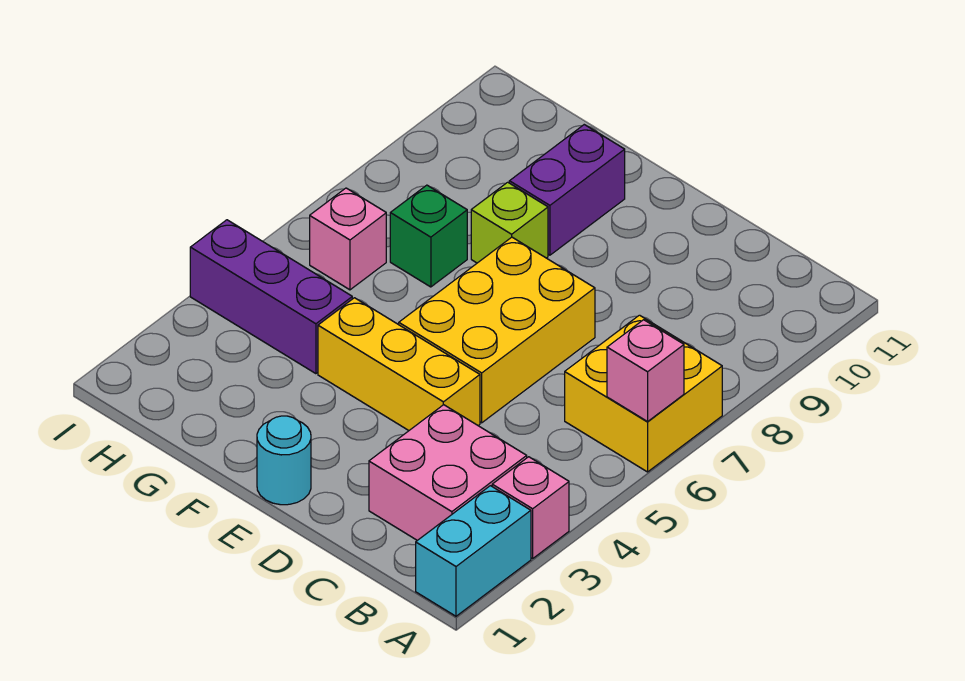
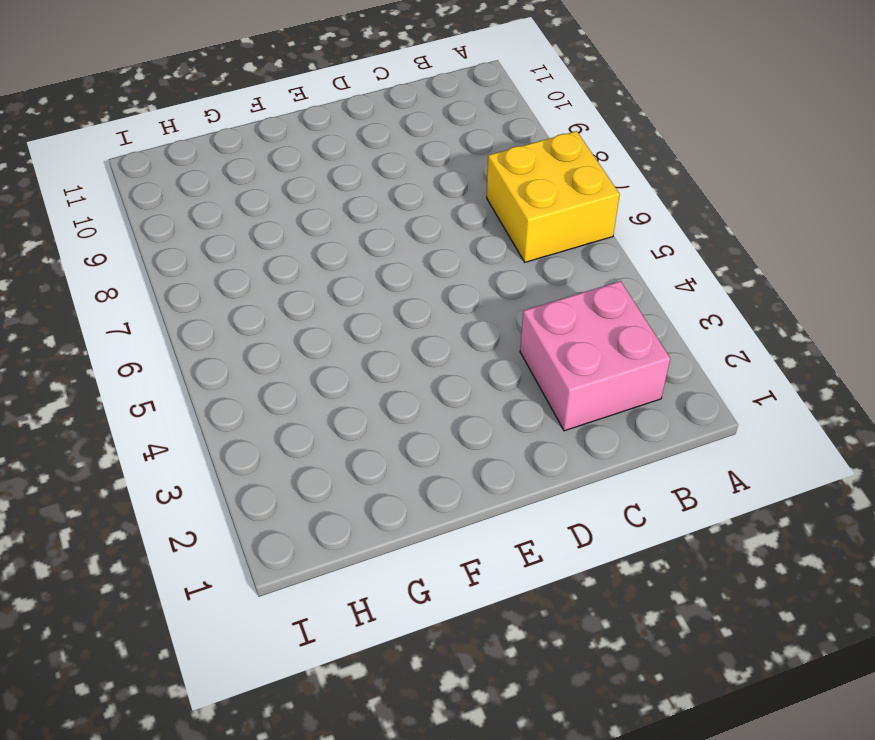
none -> cyan brick A1:A2 level 1
none -> pink brick A3 level 1
none -> yellow brick D4:F4 level 1

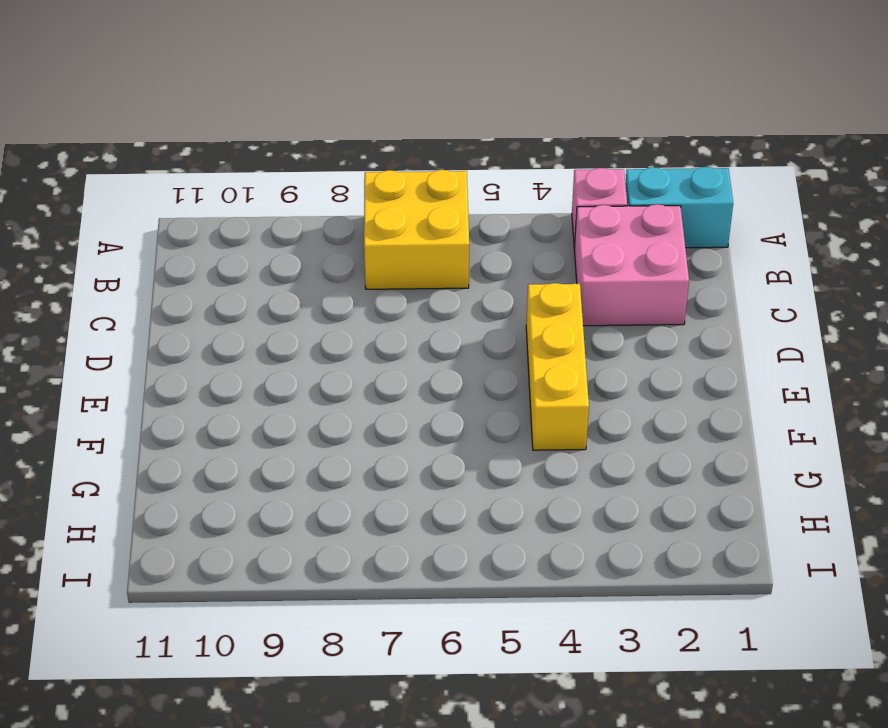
none -> yellow brick D5:E7 level 1
none -> cyan round brick E1 level 1
none -> lime brick F8 level 1

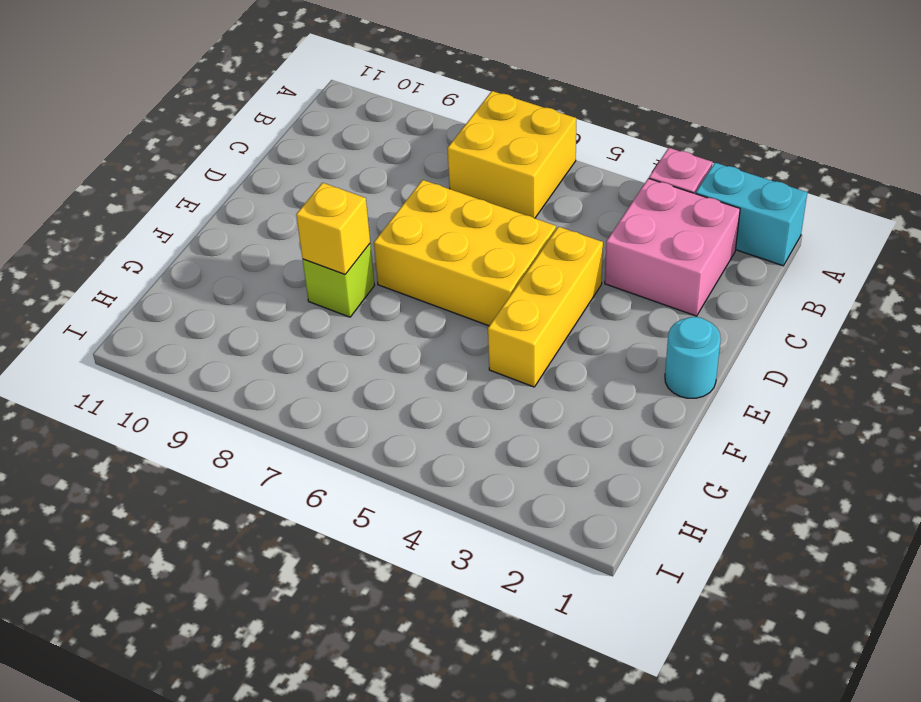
yellow brick F8 level 2 -> none
none -> purple brick F9:F10 level 1
none -> purple brick G4:I4 level 1
none -> green brick G7 level 1

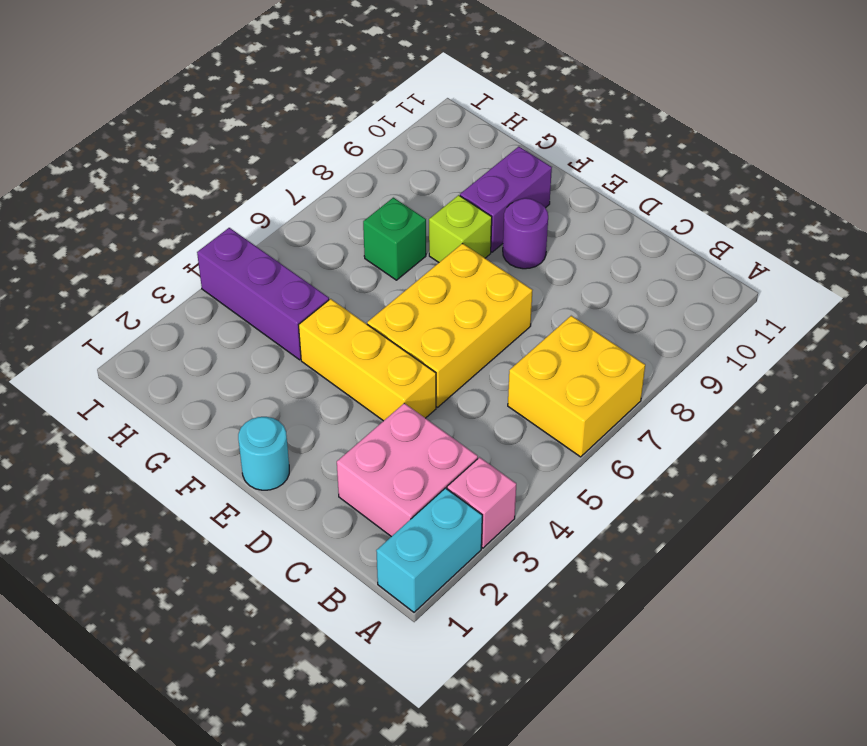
purple round brick E9 level 1 -> none
none -> pink brick H6 level 1
none -> pink brick A6 level 2

